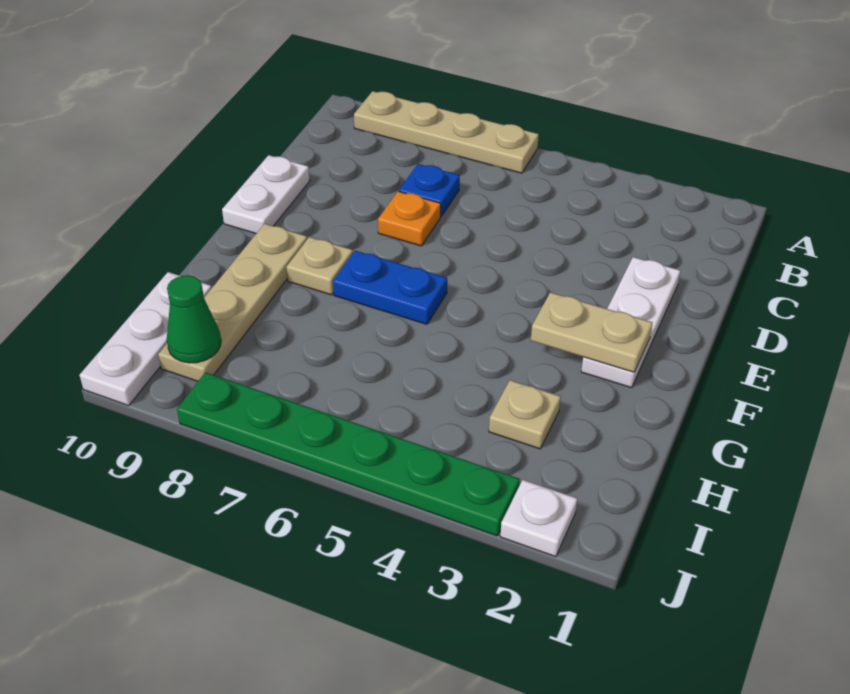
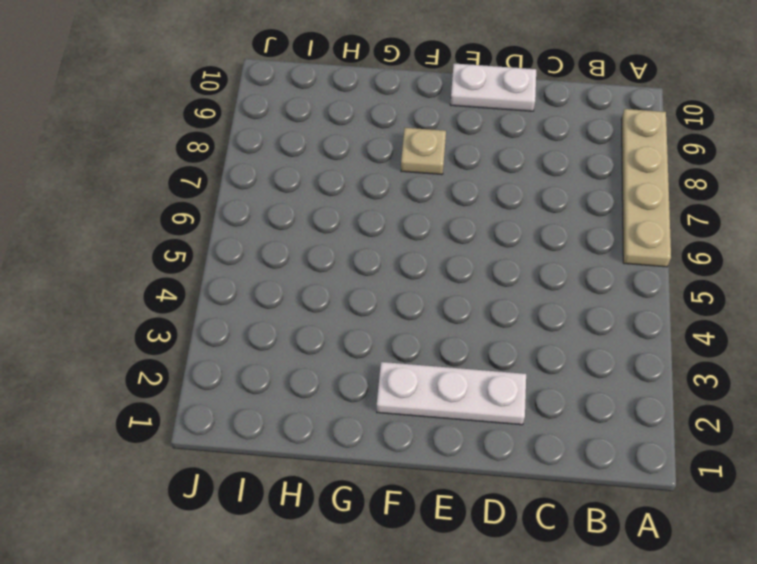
none -> blue plate C7 level 1
none -> orange plate D7 level 1
none -> blue plate F6:F7 level 1

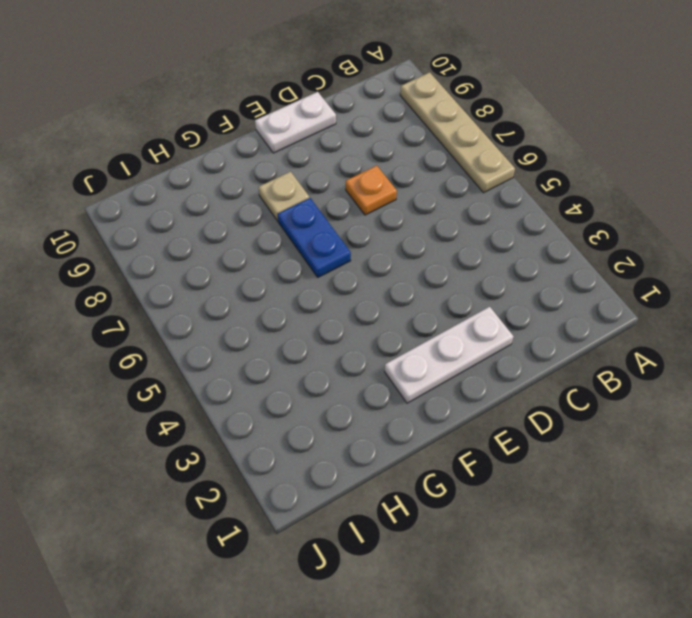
none -> blue plate C7 level 1
none -> tan plate F9:I9 level 1
none -> tan plate H3 level 1

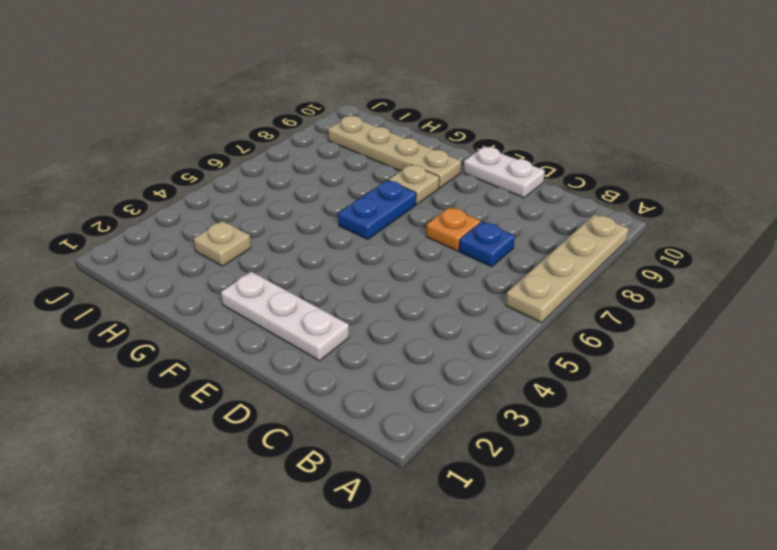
none -> white plate H10:J10 level 1
none -> white plate J2 level 1
none -> green plate J3:J8 level 1

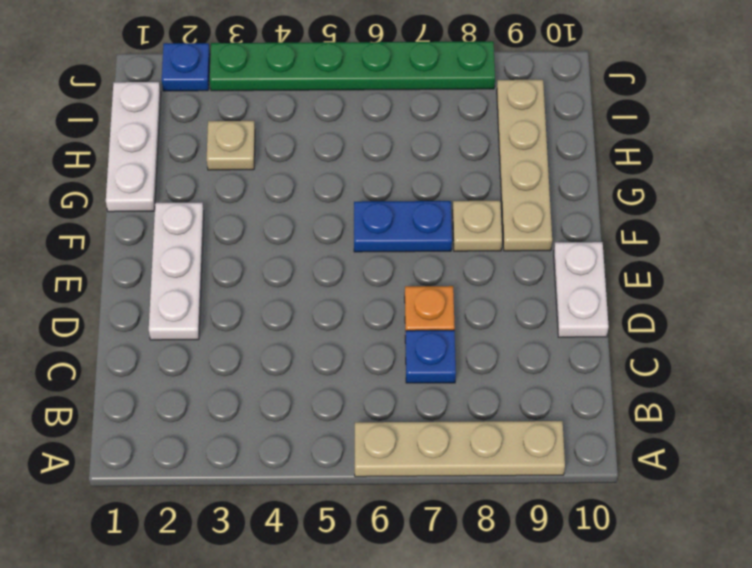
white plate G1:I1 level 1 -> white plate H10:J10 level 1
blue plate J2 level 1 -> white plate J2 level 1
none -> tan plate F2:F3 level 2
none -> green cone I9 level 2

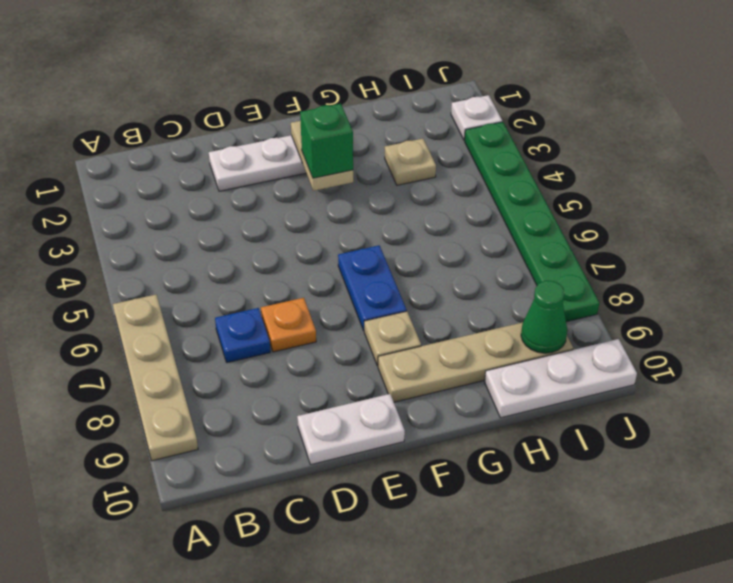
green brick F3 level 3 -> none

